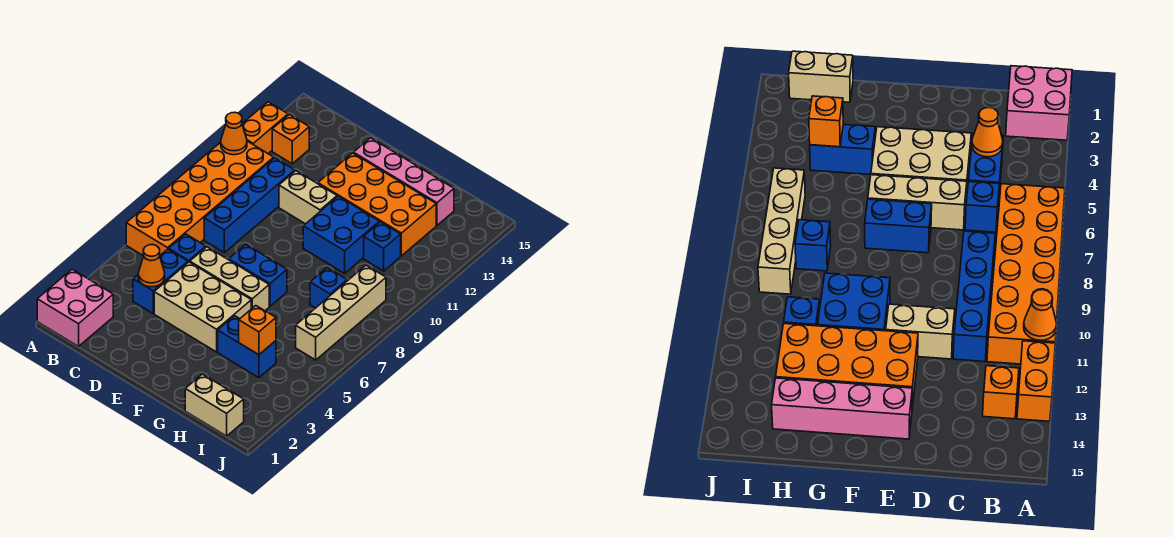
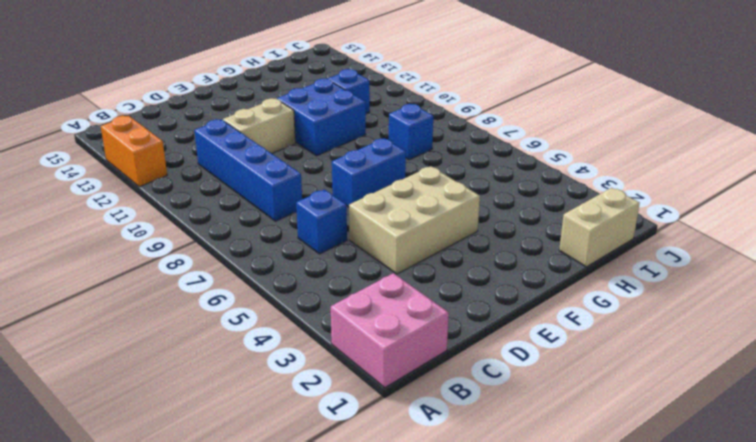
none -> orange brick A6:B11 level 1
none -> orange brick B13 level 1
none -> blue brick C4:C5 level 1

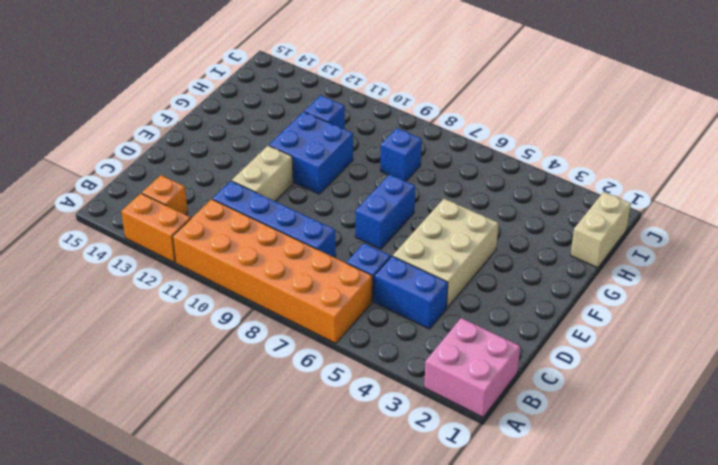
none -> tan brick D6:F6 level 1
none -> orange brick E12:H13 level 1
none -> pink brick E14:H14 level 1

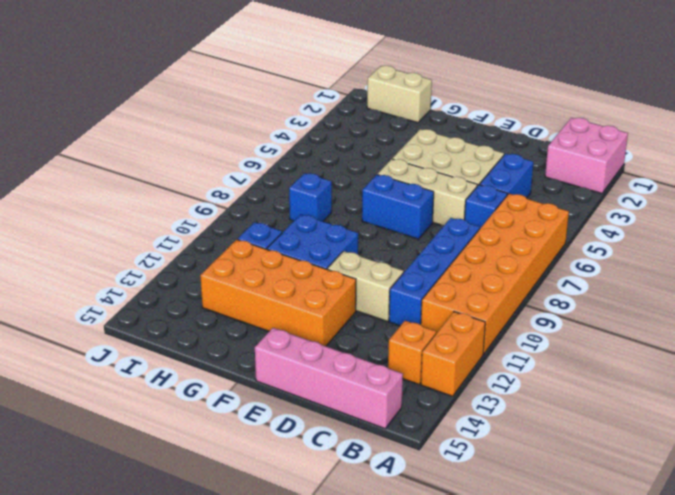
pink brick B15:E15 level 1 -> pink brick E14:H14 level 1
none -> blue brick G4:H4 level 1
none -> tan brick I6:I9 level 1
none -> orange cone A11 level 2

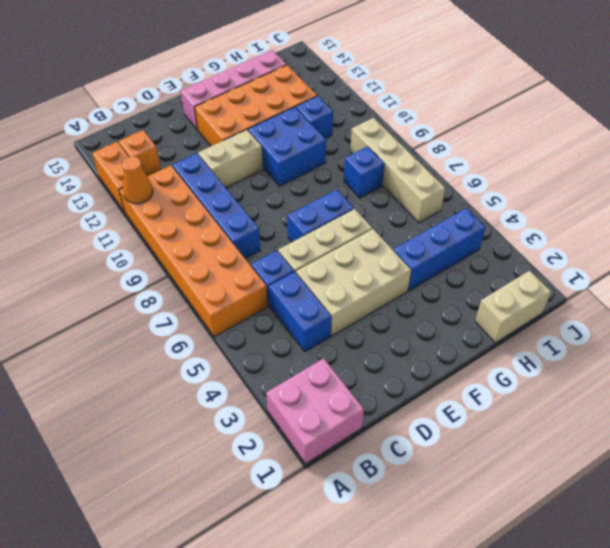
blue brick G4:I4 level 1 -> blue brick G4:H4 level 1
none -> orange cone C4 level 2
none -> orange brick H4 level 2

